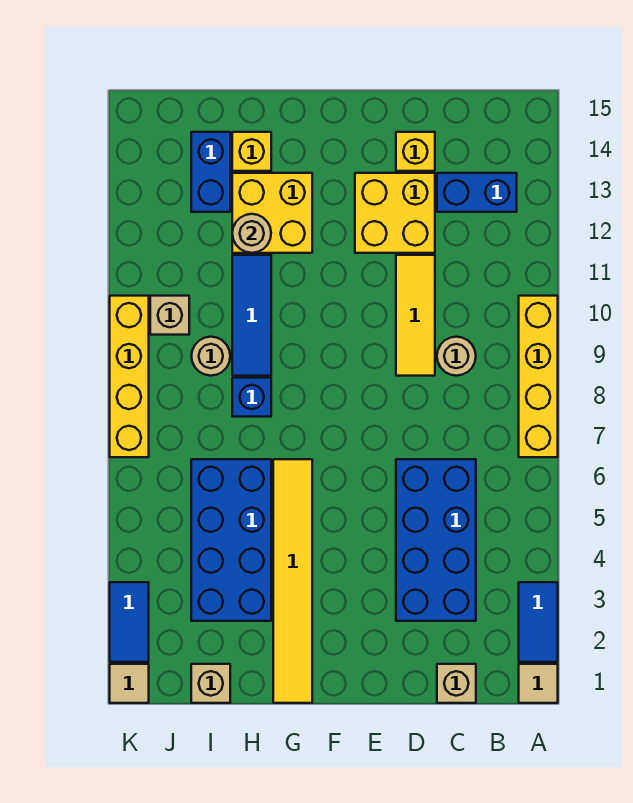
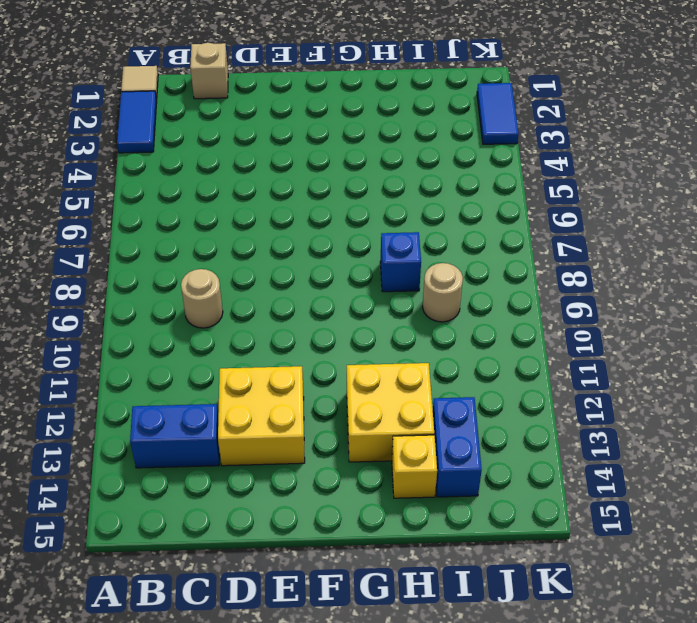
none -> yellow brick A7:A10 level 1
none -> blue brick C3:D6 level 1
none -> yellow tile D9:D11 level 1

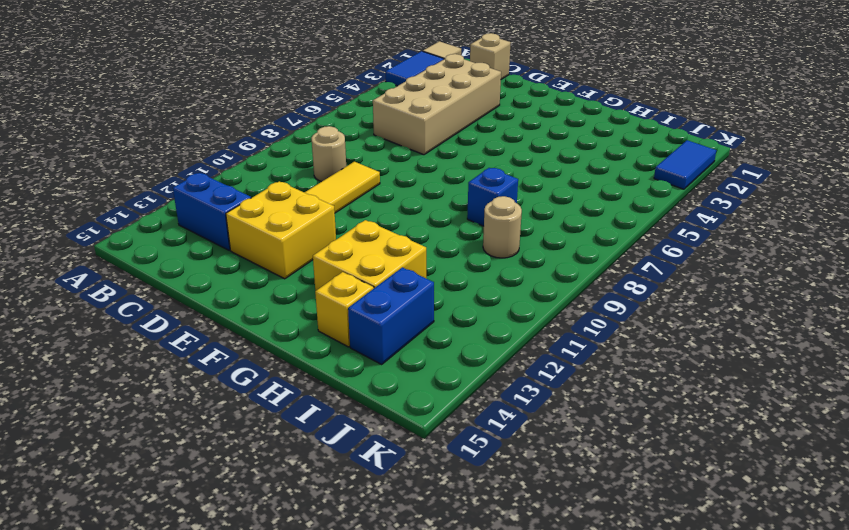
tan brick C3:D6 level 1 -> blue brick C3:D6 level 1
none -> yellow brick A7:A10 level 1
none -> yellow brick D14 level 1
none -> yellow tile G1:G6 level 1

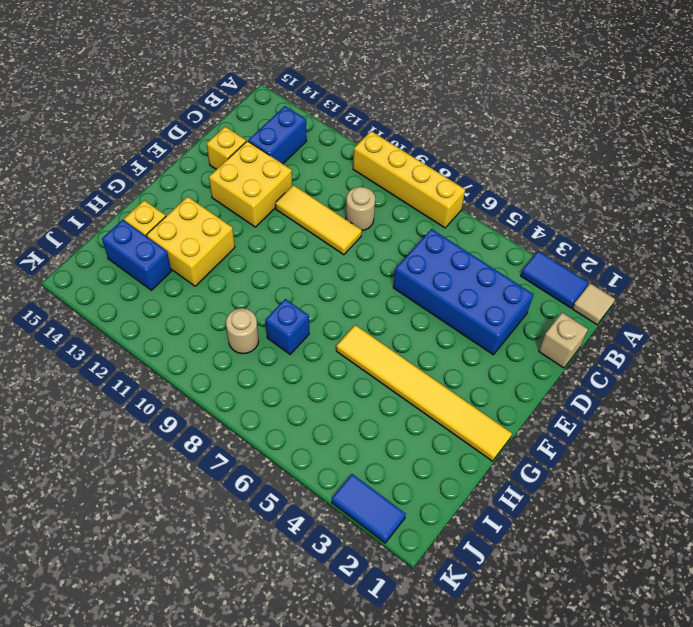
none -> blue brick H3:I6 level 1
none -> blue tile H9:H11 level 1
none -> tan brick I1 level 1

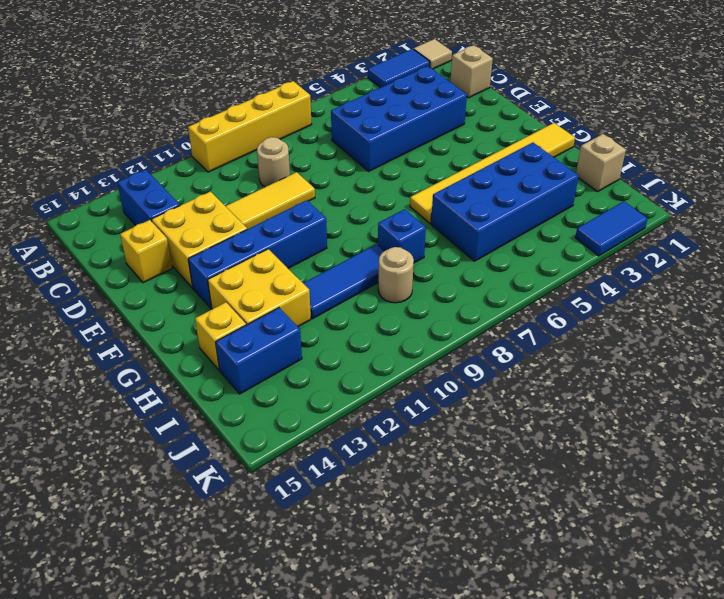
blue brick F10:F13 level 1 -> none
none -> tan brick J10 level 1
none -> tan tile K1 level 1
none -> yellow brick K7:K10 level 1

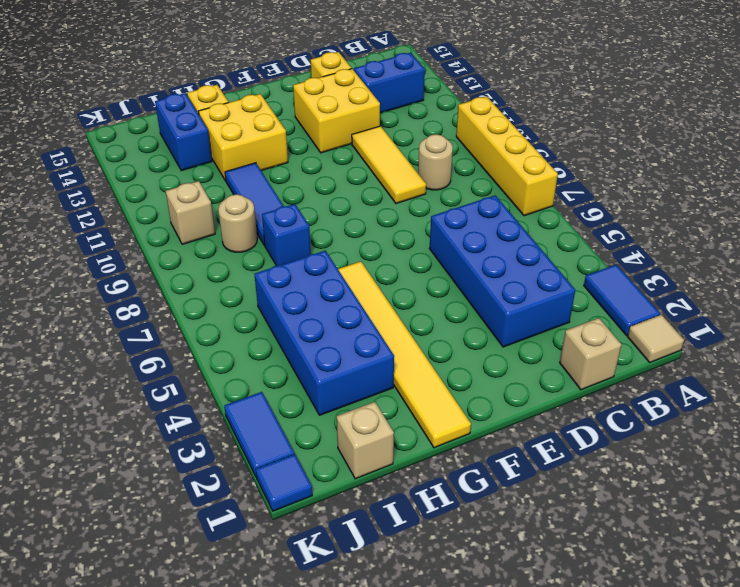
blue tile K1 level 1 -> tan tile K1 level 1
none -> yellow brick K7:K10 level 1
none -> tan round brick H12 level 2

